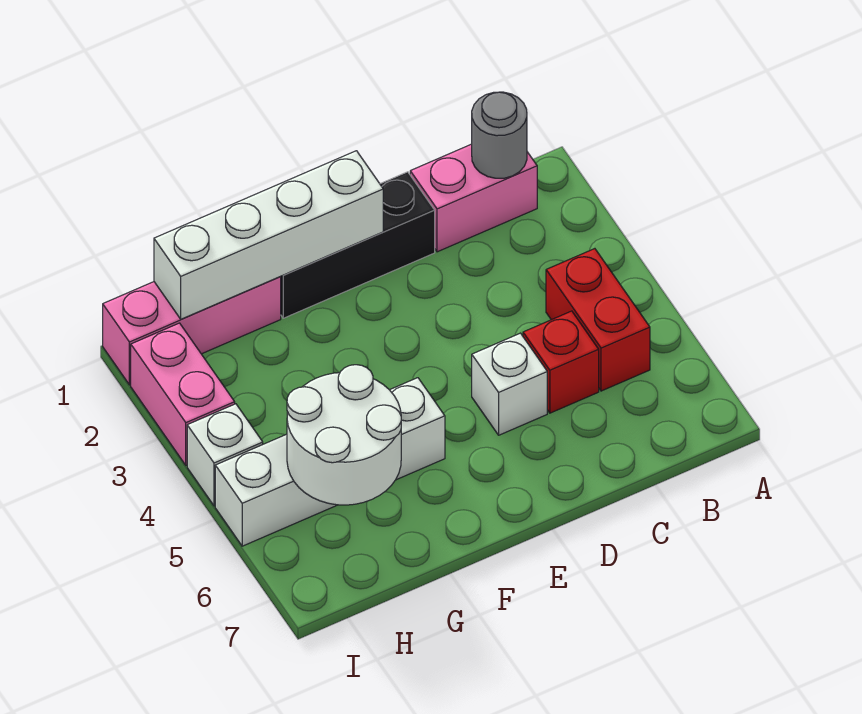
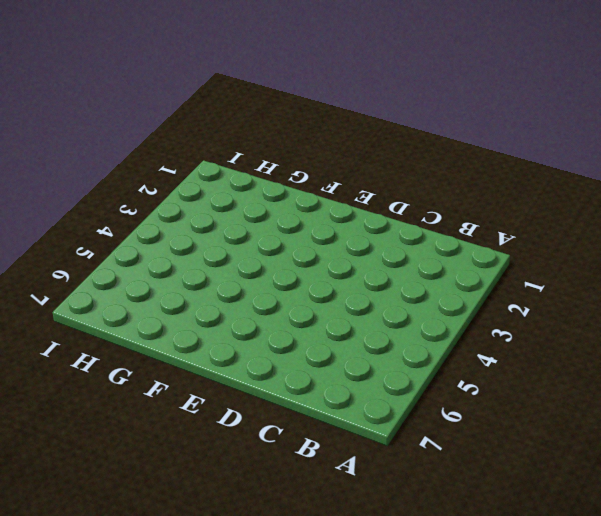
none -> pink brick B1:C1 level 1
none -> red brick B4:B5 level 1
none -> red brick C5 level 1

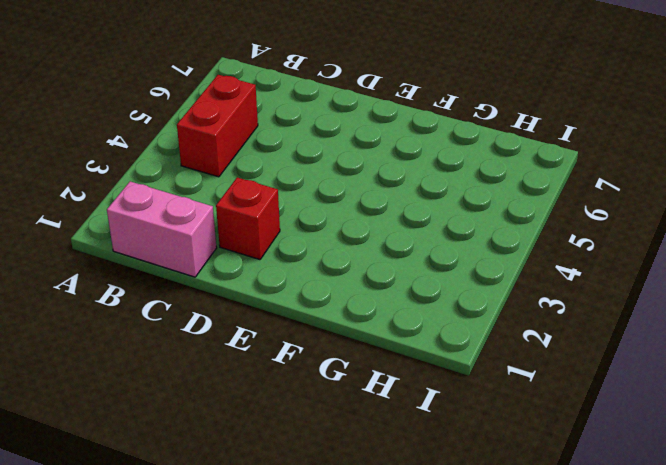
red brick D2 level 1 -> red brick C5 level 1
none -> black brick D1:F1 level 1
none -> white brick D5 level 1
none -> white brick F5:I5 level 1

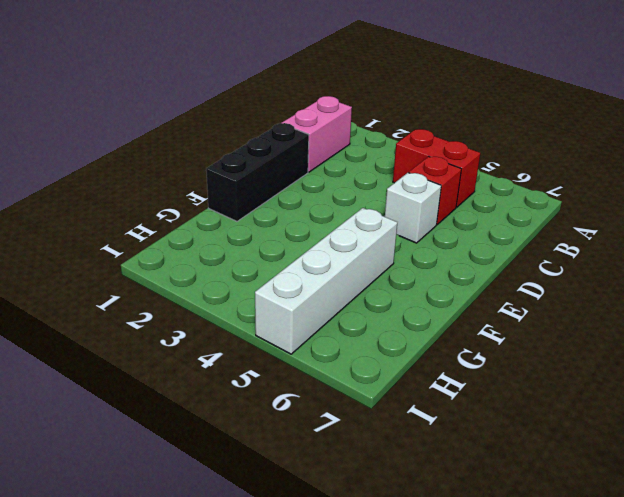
none -> pink brick G1:I1 level 1
none -> pink brick I2:I3 level 1
none -> white brick I4 level 1

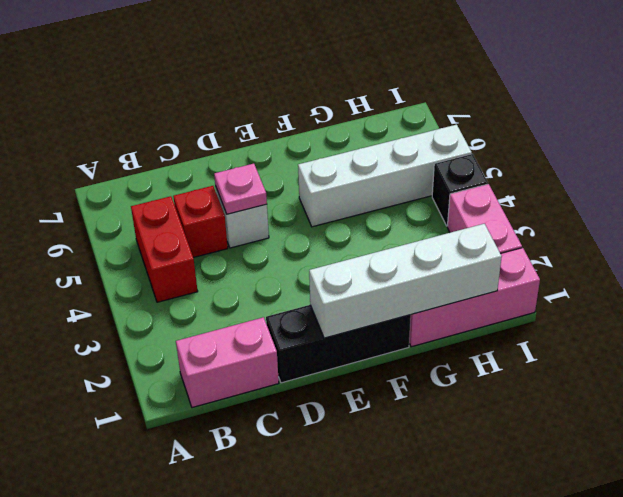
pink plate D5 level 2 -> none
black brick I4 level 1 -> white brick I4 level 1
none -> grey round brick B1 level 2
none -> white round brick G5:H6 level 2

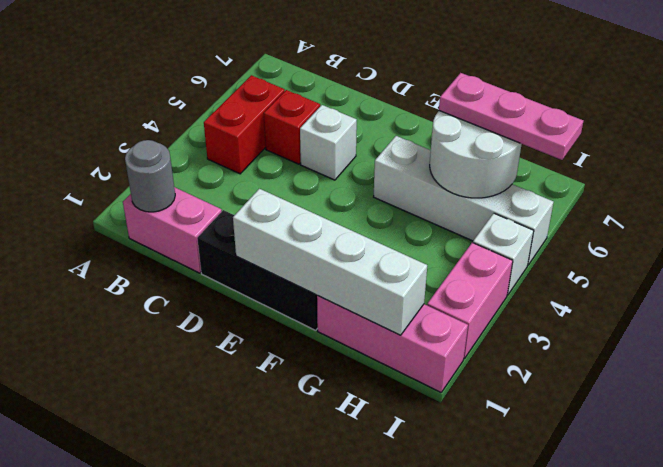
pink plate G6:I6 level 3 -> none

